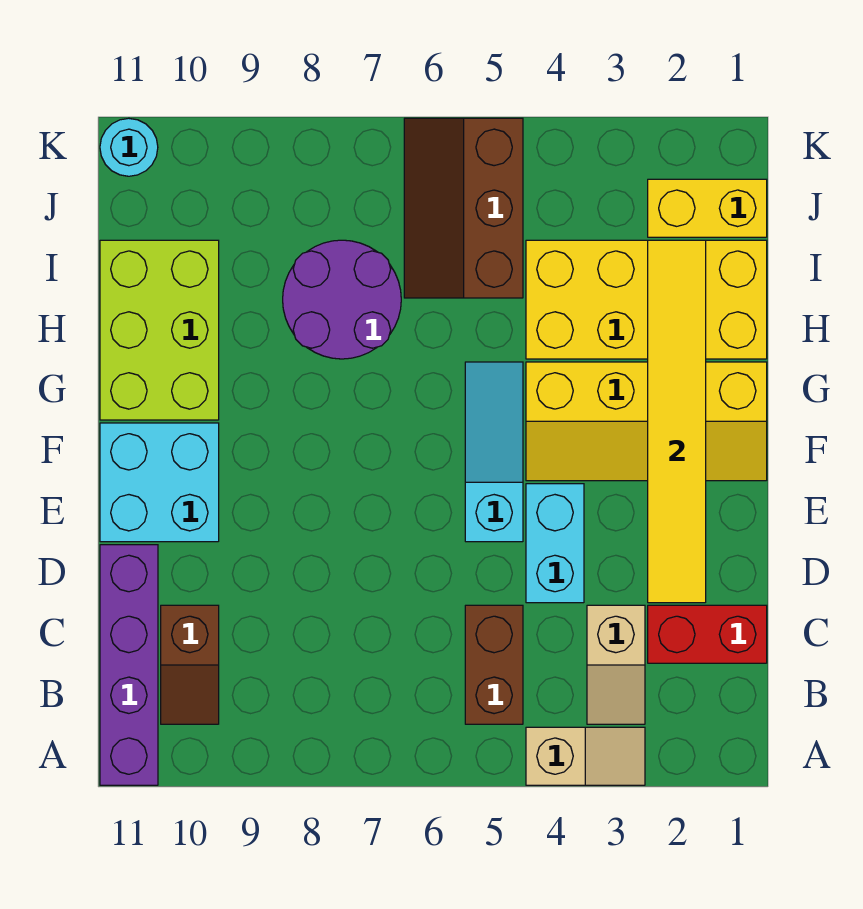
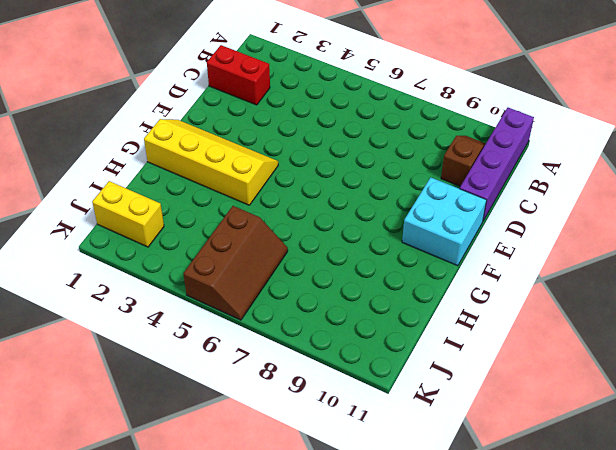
none -> tan slope A3:A4 level 1 top 4
none -> tan slope B3:C3 level 1 top C
none -> brown brick B5:C5 level 1

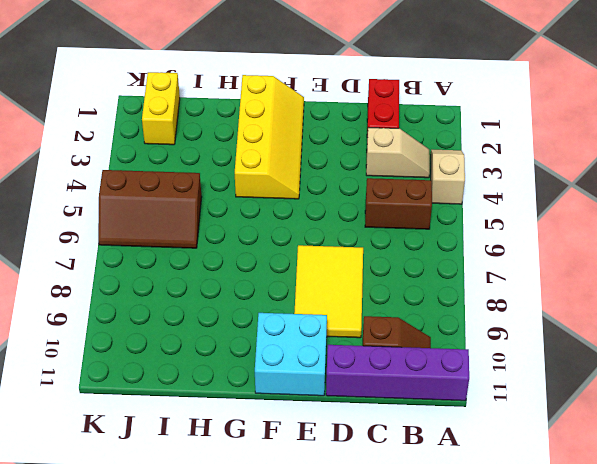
yellow tile D7:E9 level 1 -> none
none -> cyan brick D4:E4 level 1
none -> cyan slope E5:G5 level 1 top E
none -> lime brick G10:I11 level 1

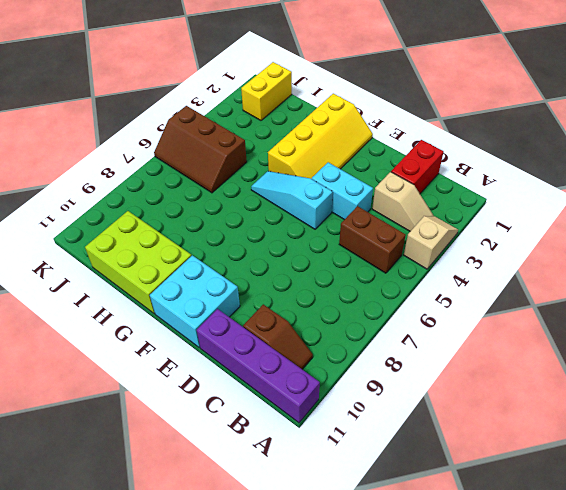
none -> yellow brick H1:I4 level 1
none -> purple round brick H7:I8 level 1
none -> cyan round brick K11 level 1

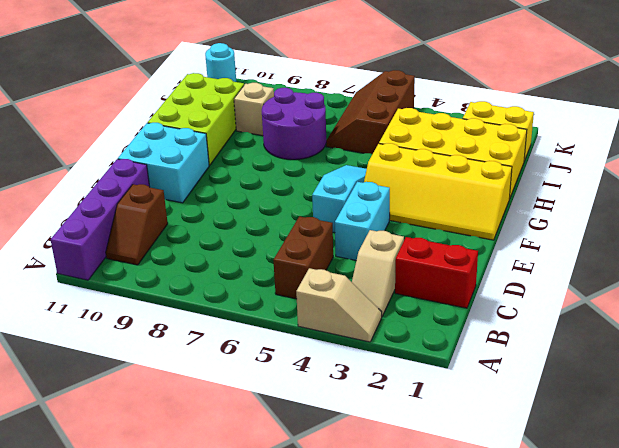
tan brick I9 level 1 -> none
none -> yellow tile D2:I2 level 2

